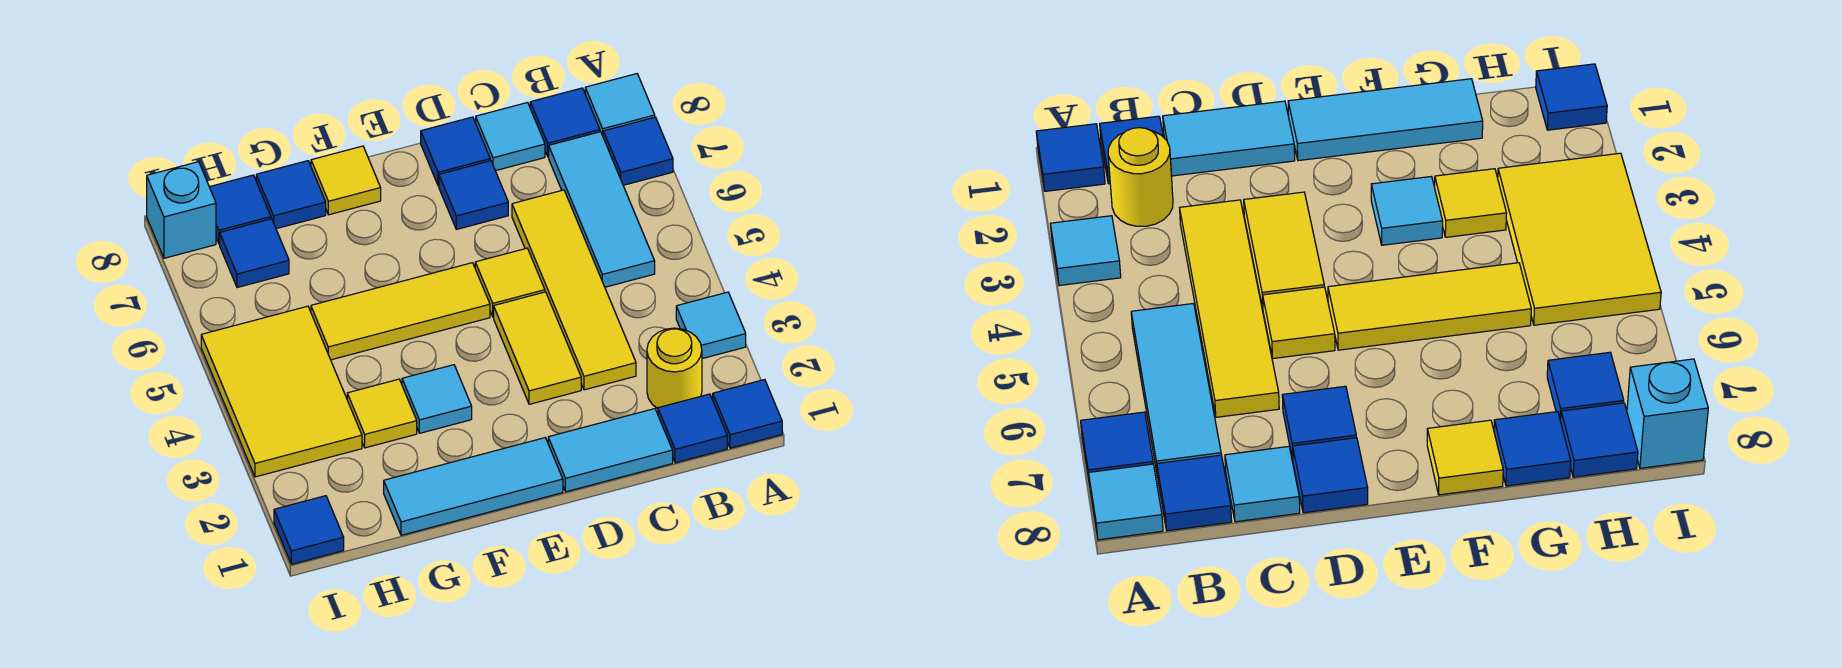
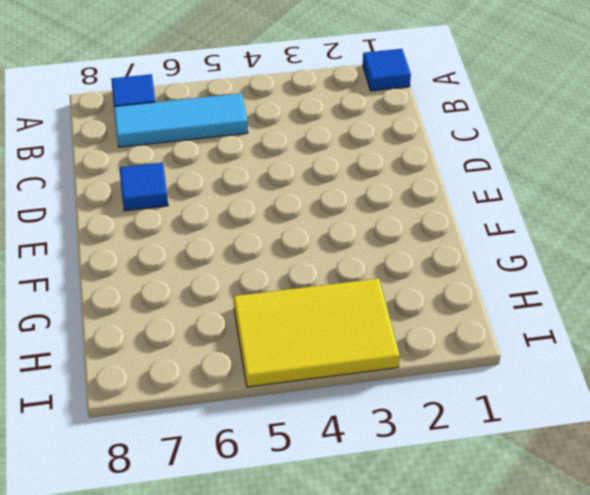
none -> cyan tile A3 level 1
none -> cyan tile A8 level 1
none -> blue tile B1 level 1

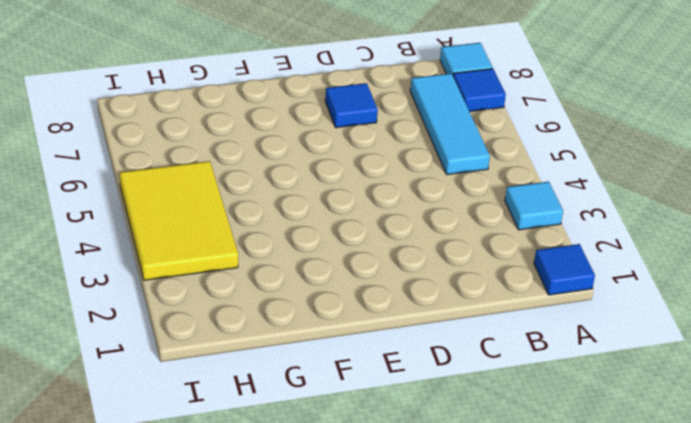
none -> blue tile B1 level 1
none -> yellow round brick B2 level 1
none -> blue tile B8 level 1

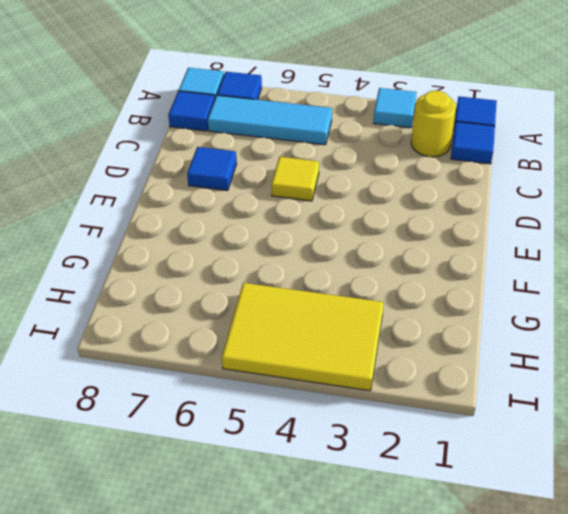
none -> cyan tile C1:D1 level 1
none -> yellow tile C3:C6 level 1
none -> cyan tile C8 level 1

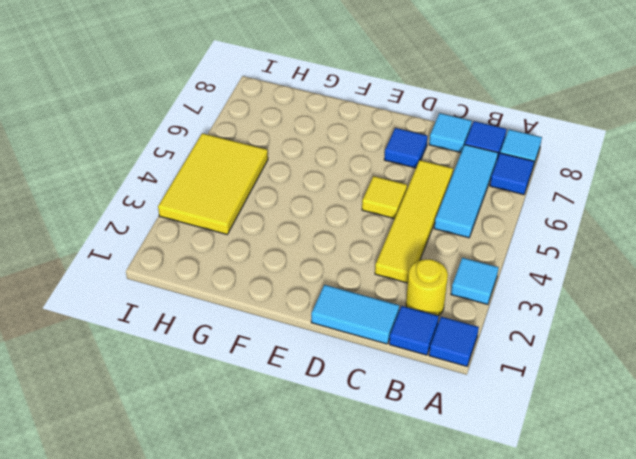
none -> yellow tile D3:D4 level 1
none -> blue tile D8 level 1
none -> cyan tile E1:G1 level 1

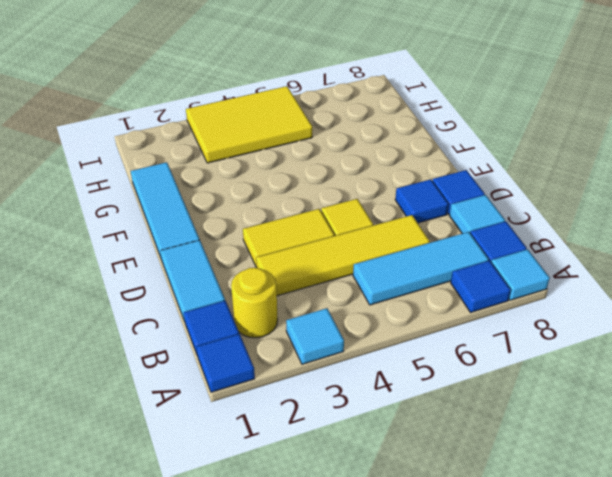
none -> yellow tile E5:G5 level 1
none -> cyan tile F3 level 1
none -> yellow tile F8 level 1

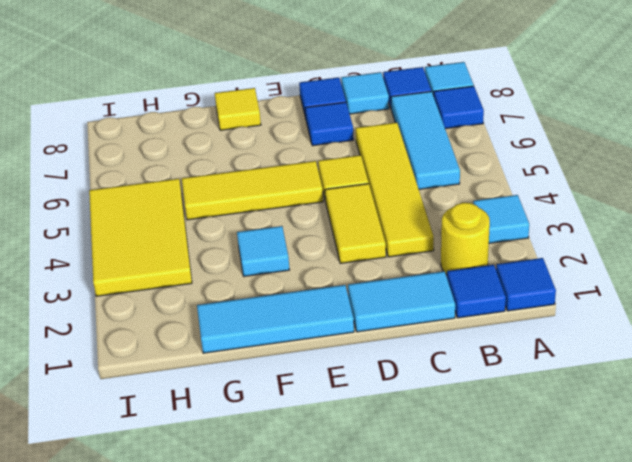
none -> yellow tile G3 level 1
none -> blue tile G8 level 1
none -> blue tile H7 level 1

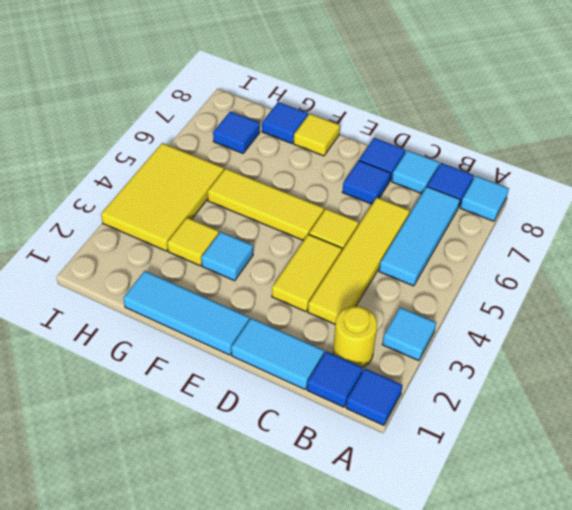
none -> blue tile A7 level 1
none -> blue tile H8 level 1
none -> blue tile I1 level 1

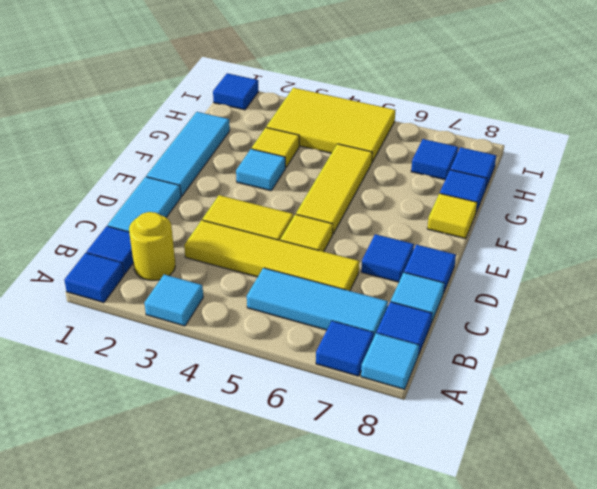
none -> cyan brick I8 level 1

